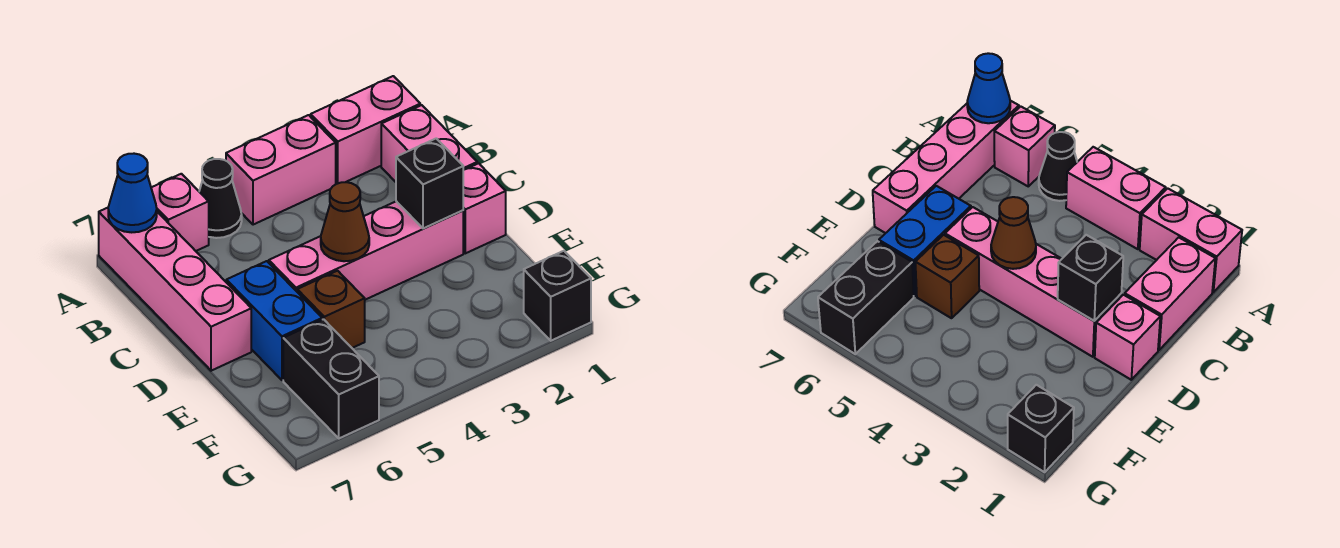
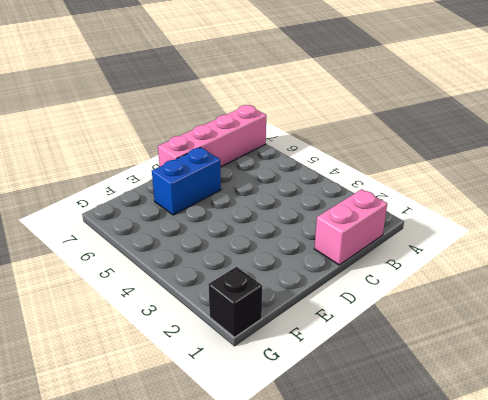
none -> pink brick A1:A2 level 1
none -> pink brick A3:A4 level 1
none -> black cone A5 level 1

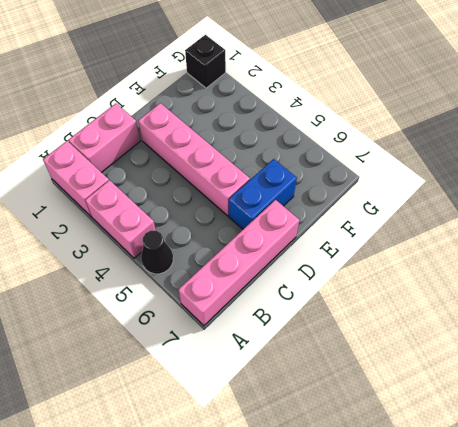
none -> pink brick A6 level 1
none -> pink brick D1 level 1
none -> brown brick E5 level 1

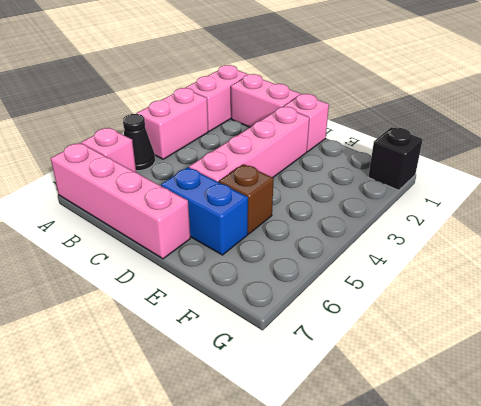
none -> black brick F6:G6 level 1
none -> blue cone A7 level 2
none -> black brick D2 level 2

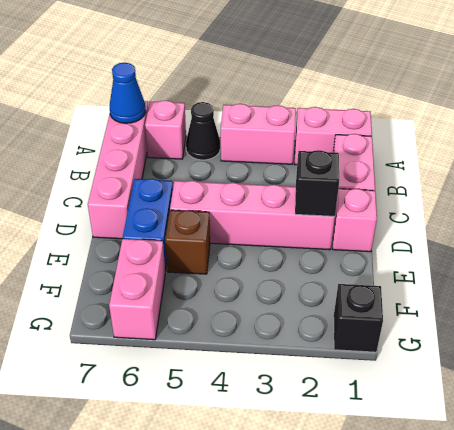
pink brick F6:G6 level 1 -> black brick F6:G6 level 1
none -> brown cone D4 level 2

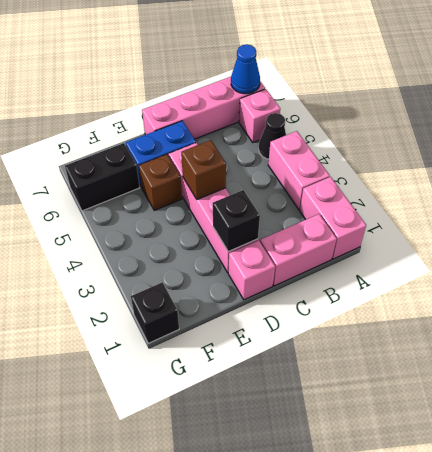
brown brick D4 level 2 -> brown cone D4 level 2

